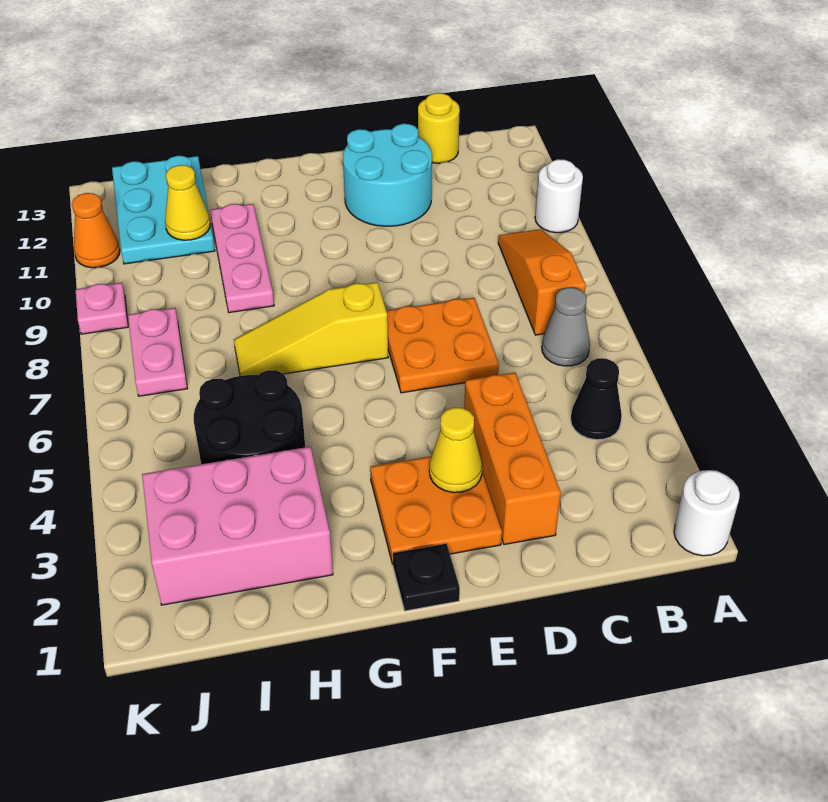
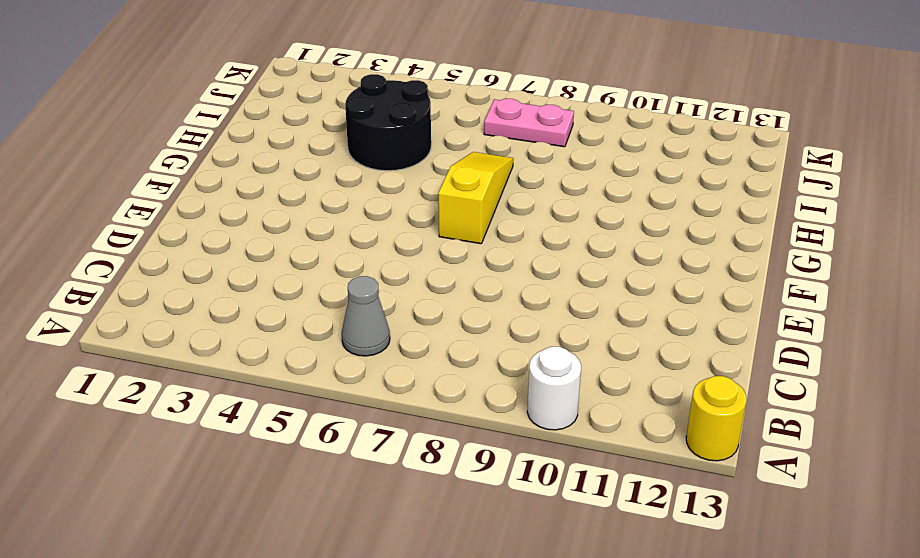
yellow round brick A13 level 1 -> yellow round brick C13 level 1
none -> white round brick A1 level 1
none -> black cone B4 level 1
none -> orange slope B7:B9 level 1 top 7

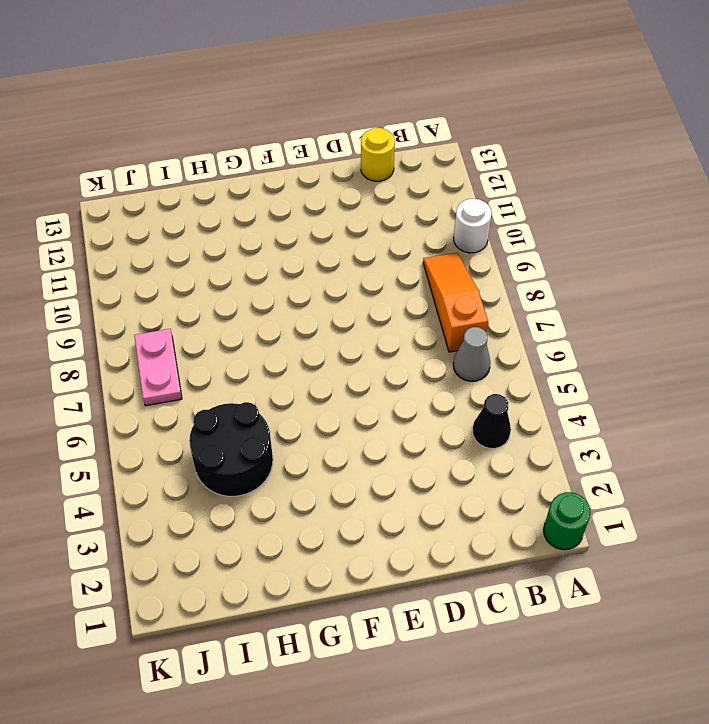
green round brick A1 level 1 -> white round brick A1 level 1
none -> orange brick D2:D4 level 1
none -> orange plate D6:E7 level 1
none -> cyan round brick D11:E12 level 1

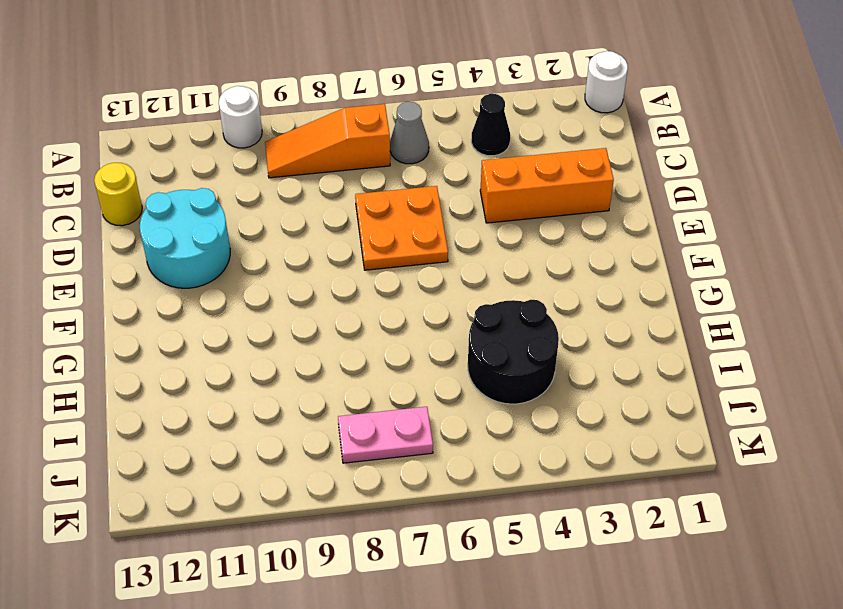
none -> orange plate E2:F3 level 1
none -> black plate F1 level 1
none -> yellow slope F7:H7 level 1 top F

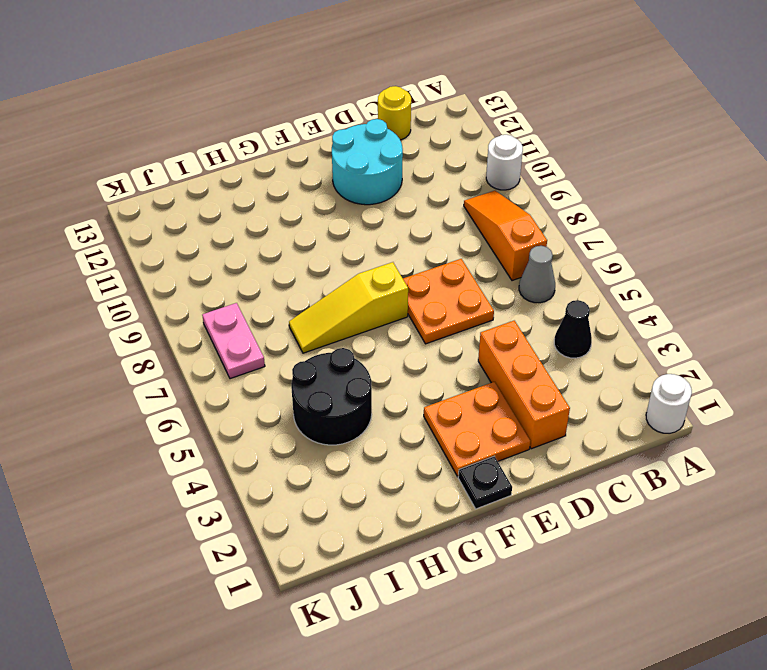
none -> pink brick H2:J3 level 1
none -> pink plate H9:H11 level 1
none -> cyan plate I11:J13 level 1

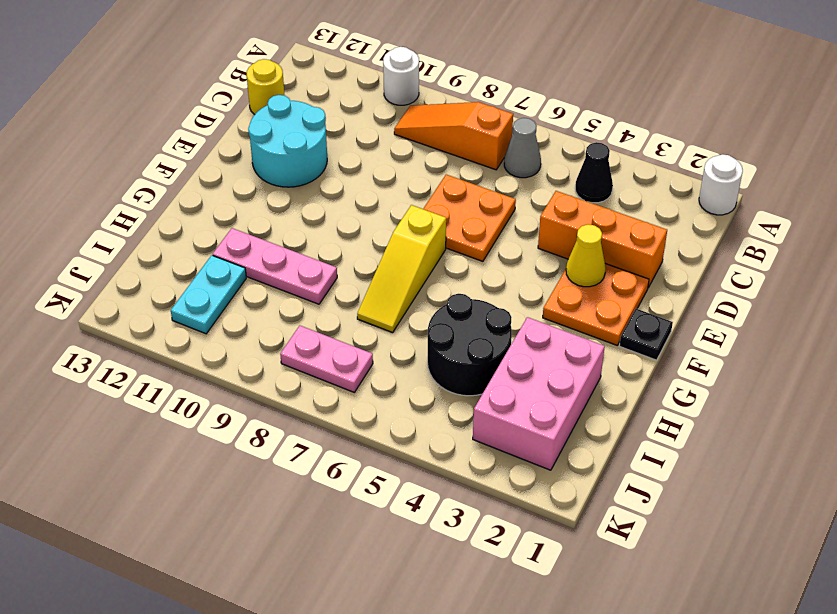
cyan plate I11:J11 level 1 -> cyan plate I11:J13 level 1
none -> pink plate K9 level 1
none -> orange cone K11 level 1
none -> yellow cone I11 level 2

